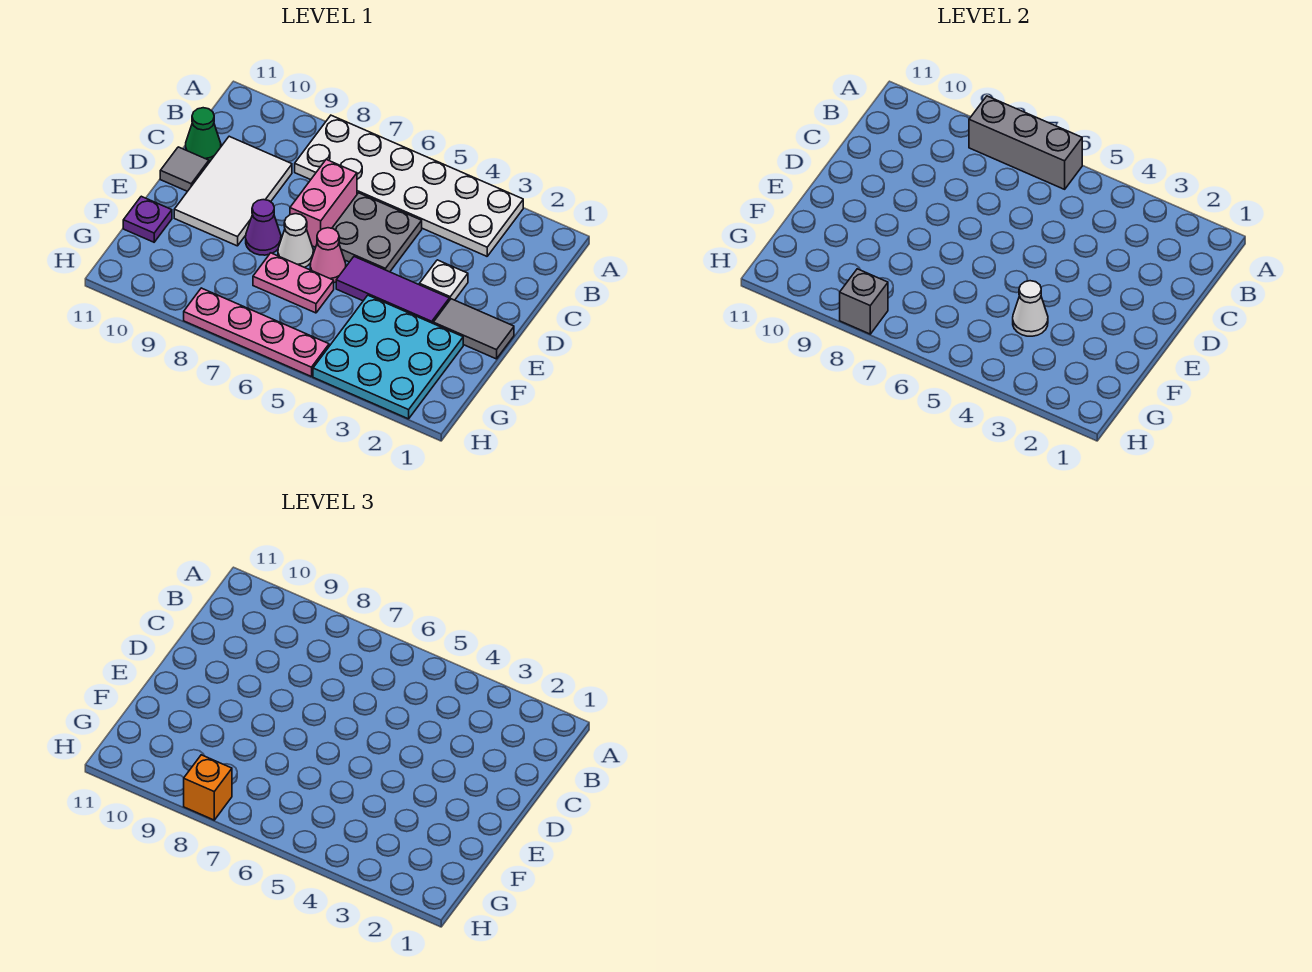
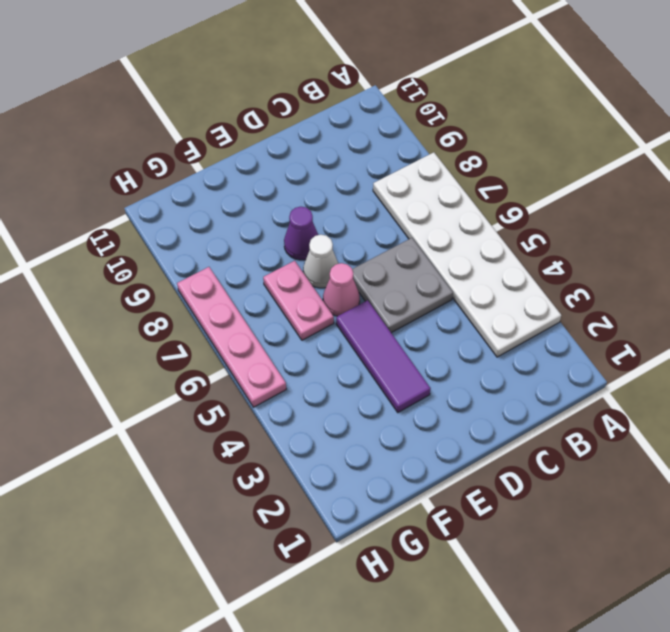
none -> pink brick C7:D7 level 1
none -> white tile C9:E10 level 1
none -> green cone C11 level 1

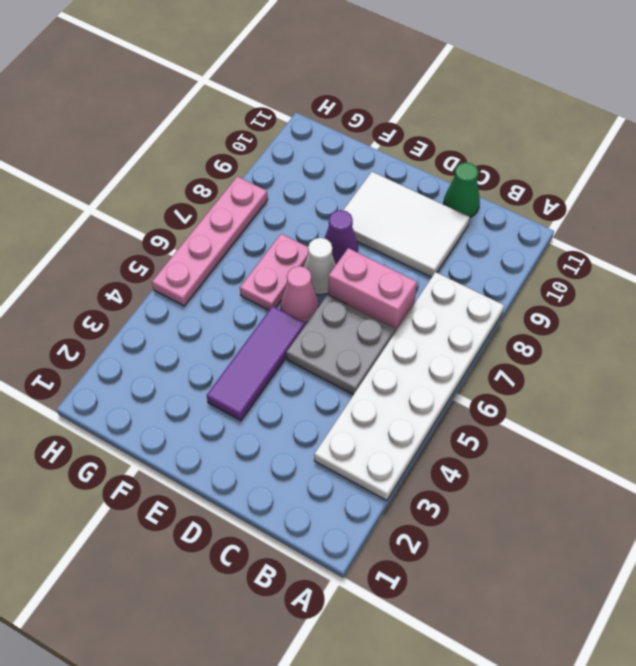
none -> white plate D3 level 1
none -> grey tile D11 level 1
none -> grey tile E1:E2 level 1

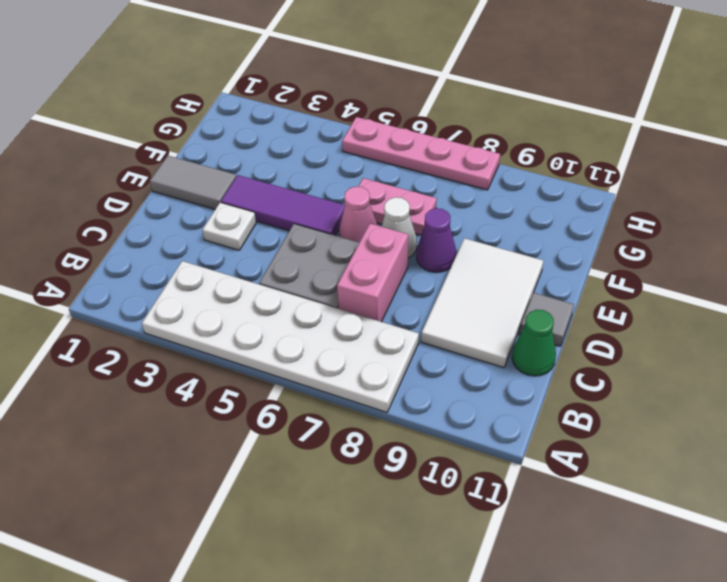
none -> cyan plate F2:H4 level 1
none -> purple plate F11 level 1
none -> grey brick A6:A8 level 2

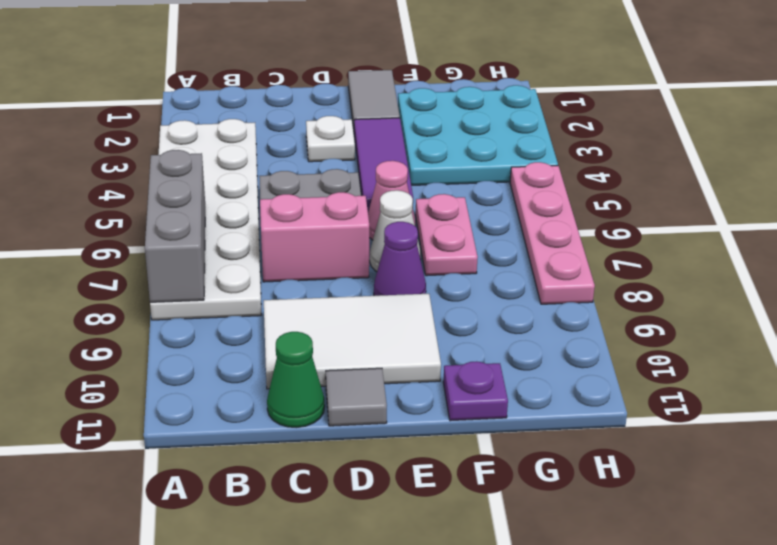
none -> white cone F4 level 2
none -> grey brick H8 level 2
none -> orange brick H8 level 3

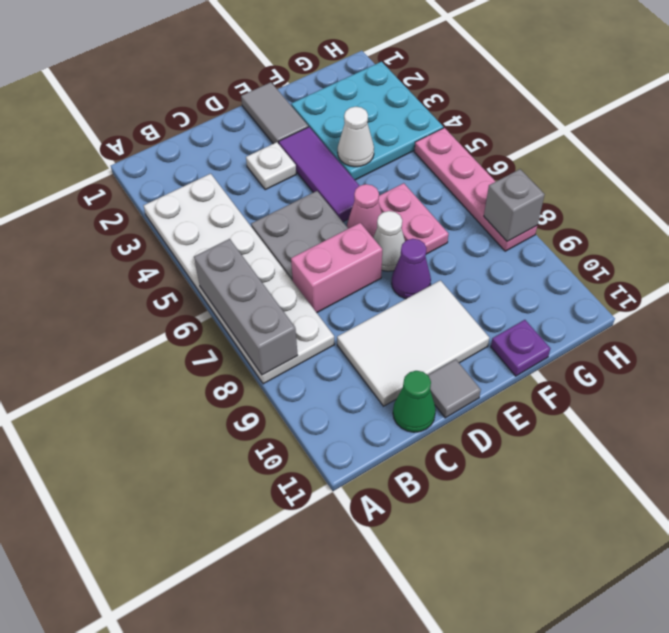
none -> orange brick H8 level 3

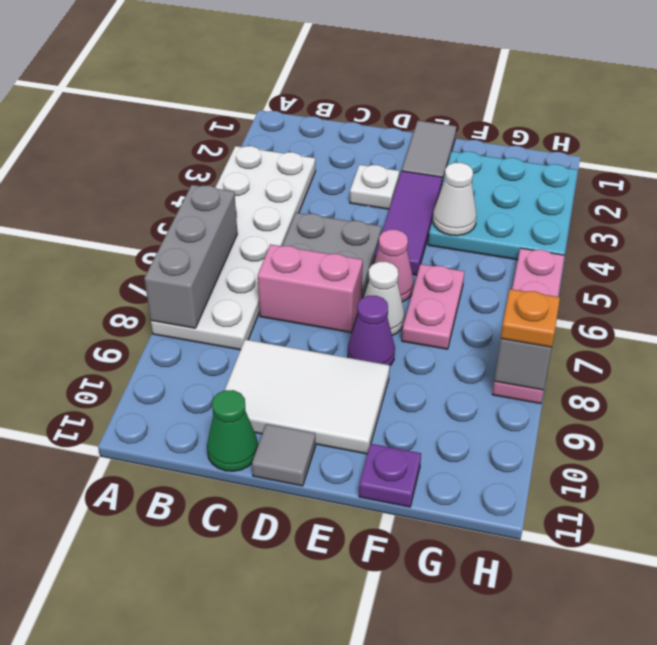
orange plate H8 level 3 -> orange brick H8 level 3

